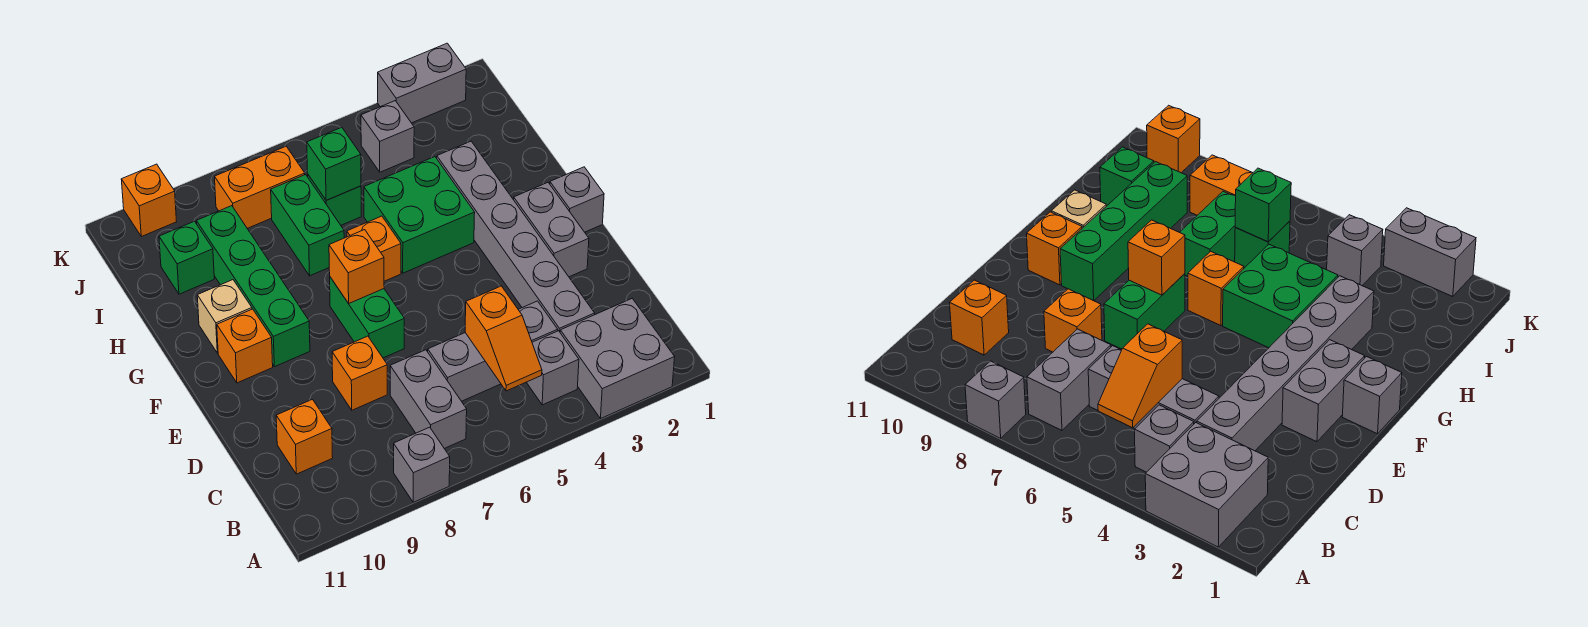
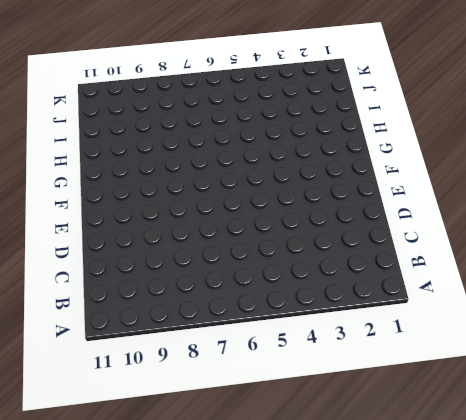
none -> grey brick A2:B3 level 1
none -> grey brick A8 level 1
none -> grey brick B4 level 1

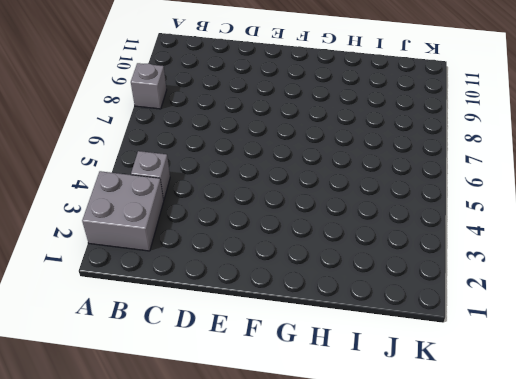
none -> grey brick B7:C7 level 1
none -> grey brick C3:H3 level 1
none -> grey brick C4:C6 level 1

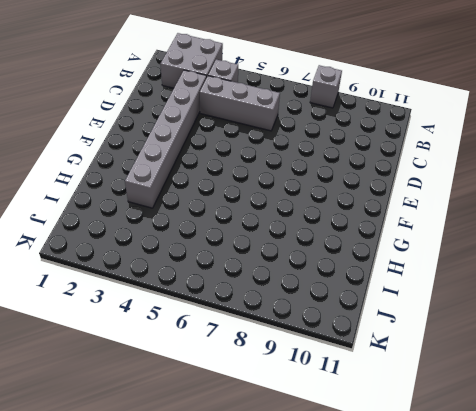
none -> grey brick B7:C7 level 1
none -> orange brick C10 level 1
none -> orange brick D8 level 1

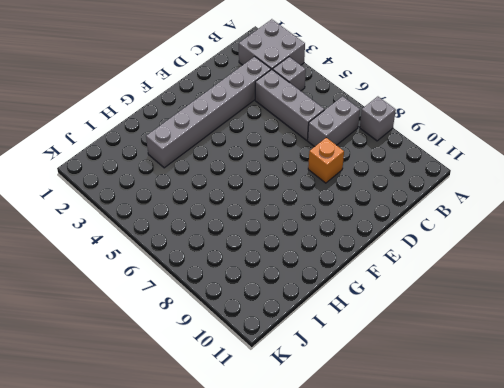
none -> orange brick C10 level 1
none -> grey brick E2:F2 level 1
none -> green brick E7:F7 level 1

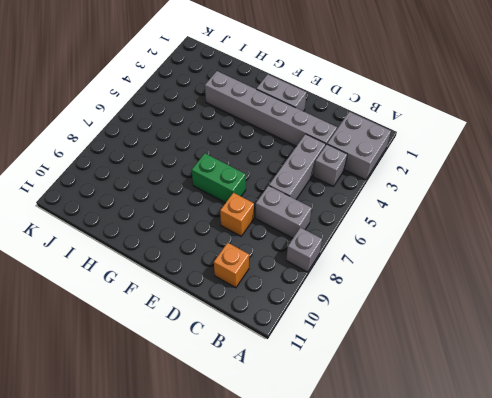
none -> grey brick F1 level 1
none -> green brick F9:I9 level 1
none -> orange brick F10 level 1

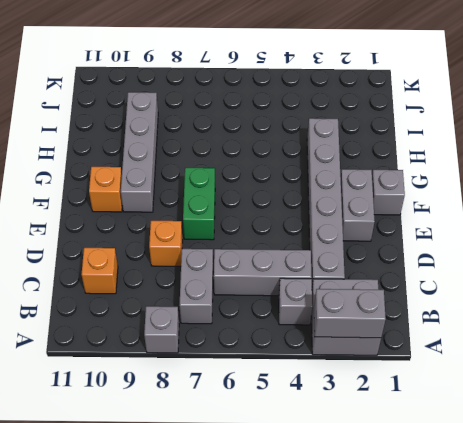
grey brick A2:A3 level 2 -> grey brick K2:K3 level 1
grey brick F9:I9 level 1 -> green brick F9:I9 level 1
none -> green brick G4:H5 level 1
none -> orange brick G6 level 1
none -> tan brick G10 level 1

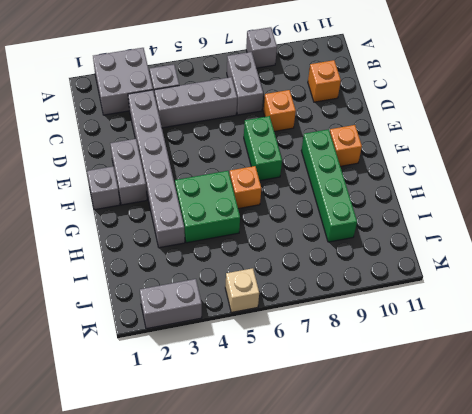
tan brick K5 level 1 -> tan brick G10 level 1
none -> green brick H7:I7 level 1
none -> green brick I6 level 1
none -> green brick I10 level 1

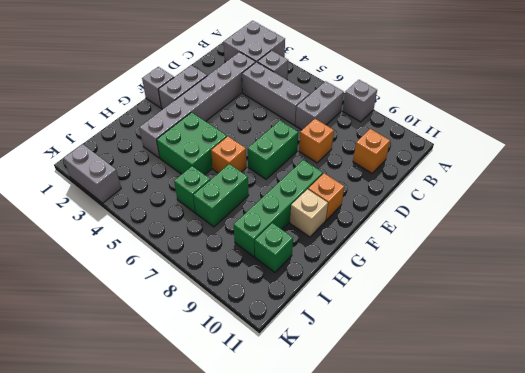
none -> grey brick J4 level 1
none -> orange brick J7:J8 level 1
none -> orange brick K10 level 1

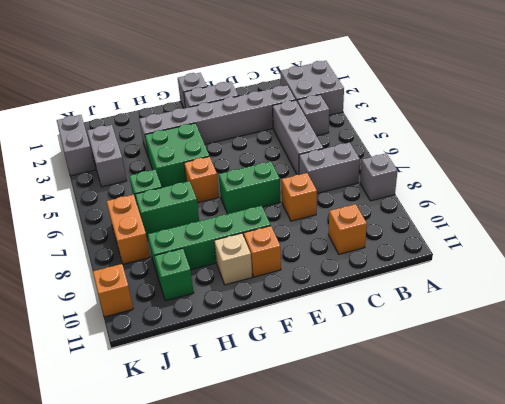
grey brick J3:J4 level 1 -> grey brick J4 level 1
none -> orange slope B5:C5 level 2 top C
none -> orange brick F7 level 2
none -> green brick I6 level 2

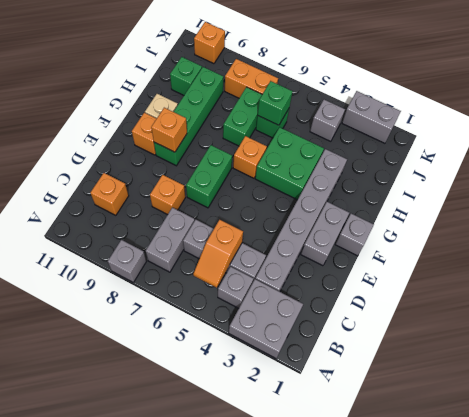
orange brick F9 level 2 -> orange brick F7 level 2

